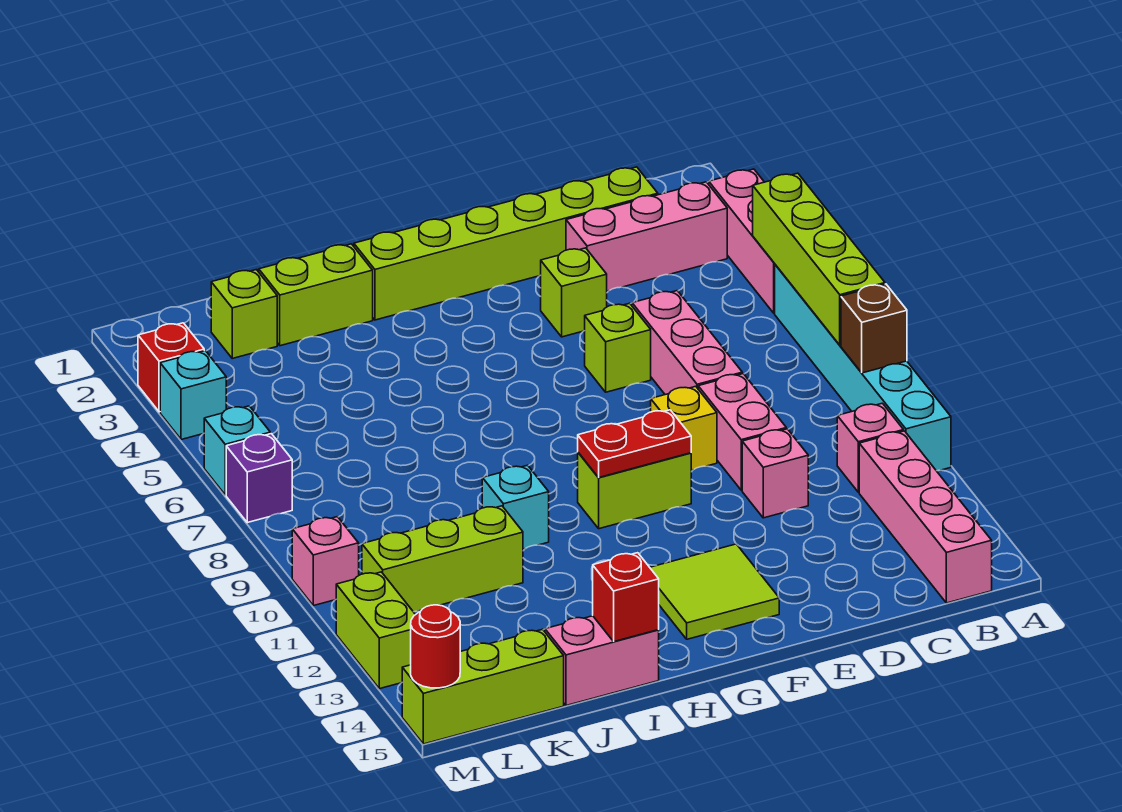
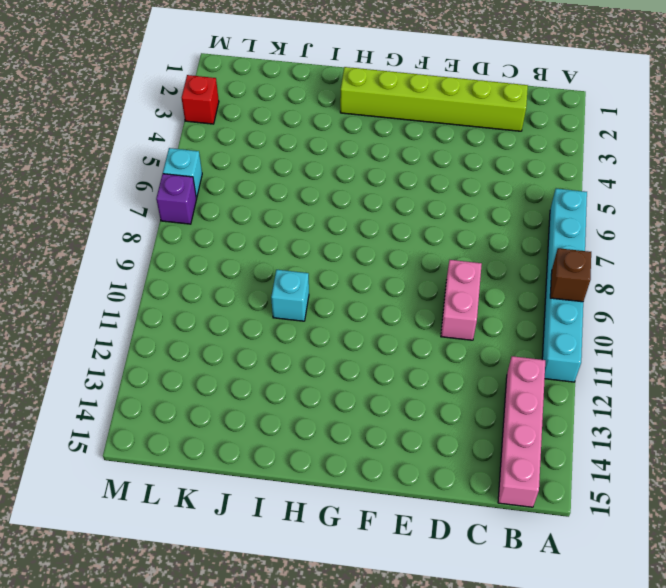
none -> pink brick A3:A5 level 1
none -> pink brick B3:D3 level 1
none -> pink brick B11 level 1
none -> pink brick D6:D8 level 1

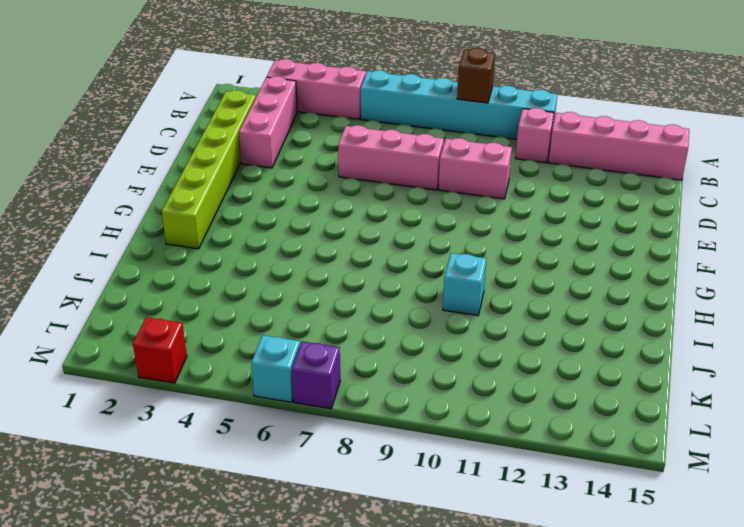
none -> pink brick D11 level 1
none -> lime brick E4 level 1
none -> lime brick E6 level 1
none -> yellow brick E9 level 1

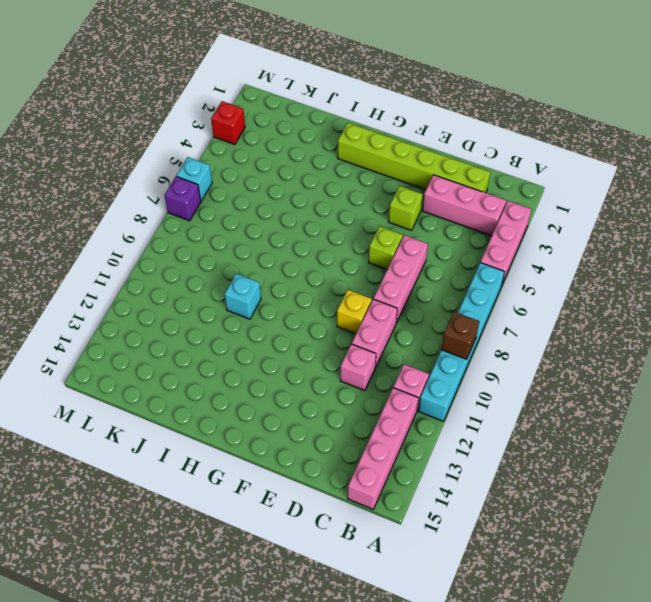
none -> lime brick F10:G10 level 1
none -> lime tile F13:G14 level 1
none -> lime brick I2:J2 level 1
none -> pink brick I15:J15 level 1

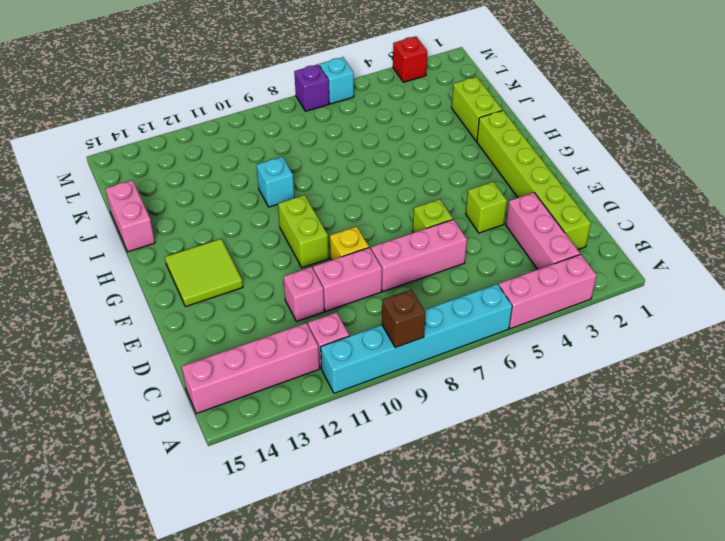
none -> lime brick J11:L11 level 1
none -> lime brick K2 level 1
none -> lime brick K15:M15 level 1
none -> cyan brick M4 level 1

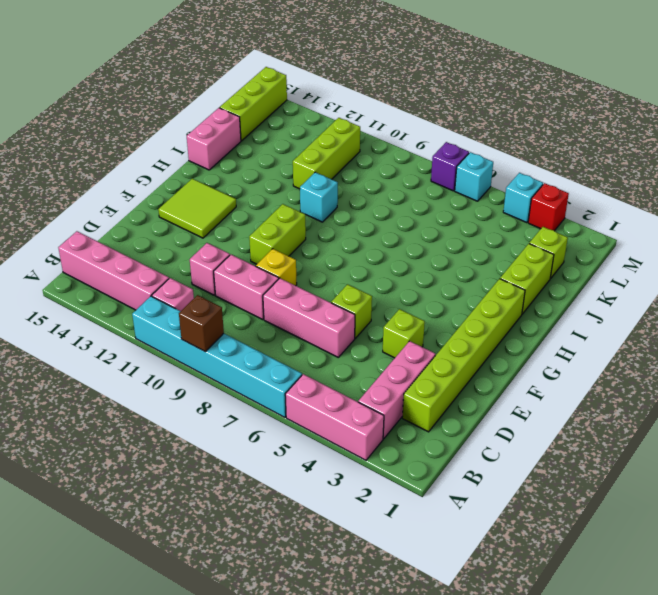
none -> pink brick M10 level 1
none -> lime brick M12:M13 level 1
none -> lime brick A5:A8 level 2
none -> red plate F10:G10 level 2

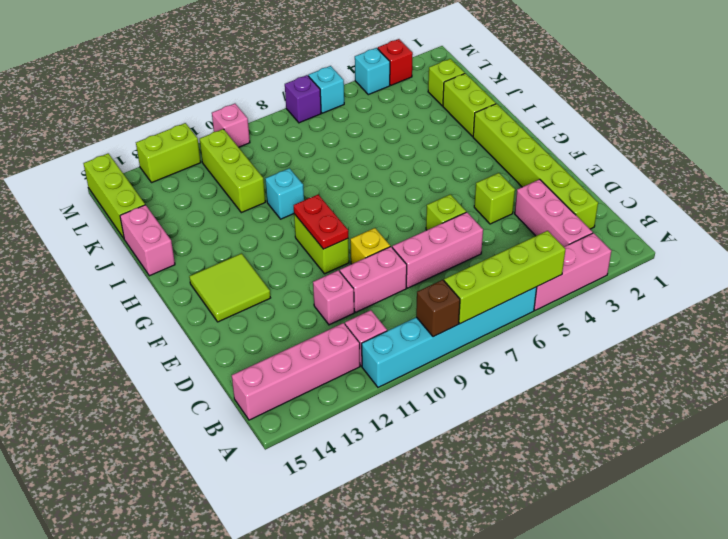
none -> red brick I15 level 2
none -> red round brick M15 level 2

